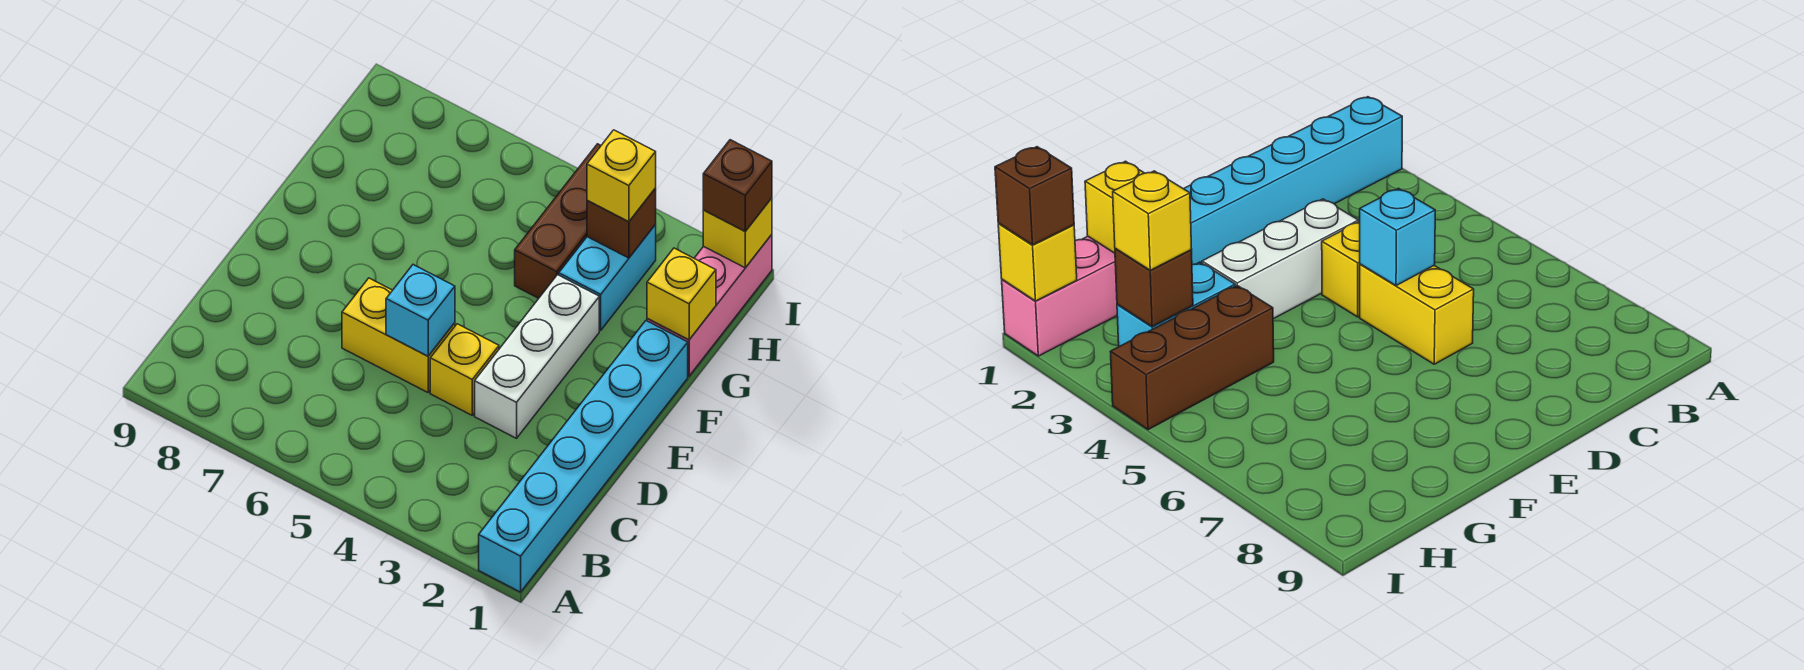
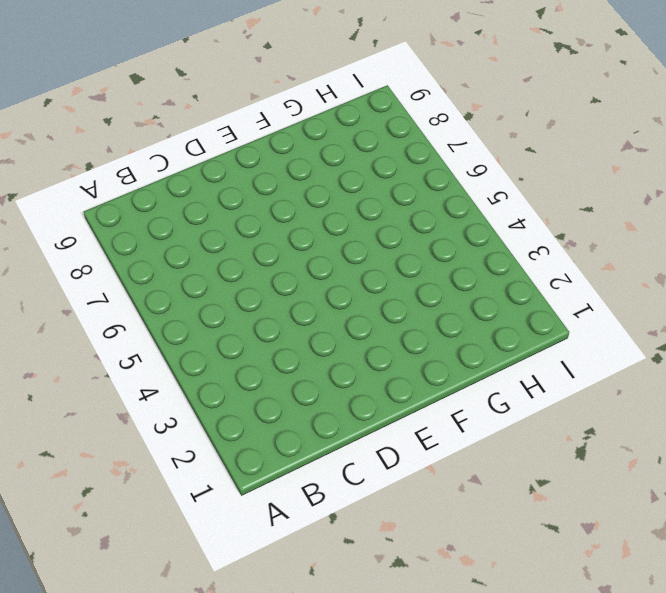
none -> cyan brick A1:F1 level 1
none -> white brick D3:F3 level 1
none -> yellow brick D4 level 1

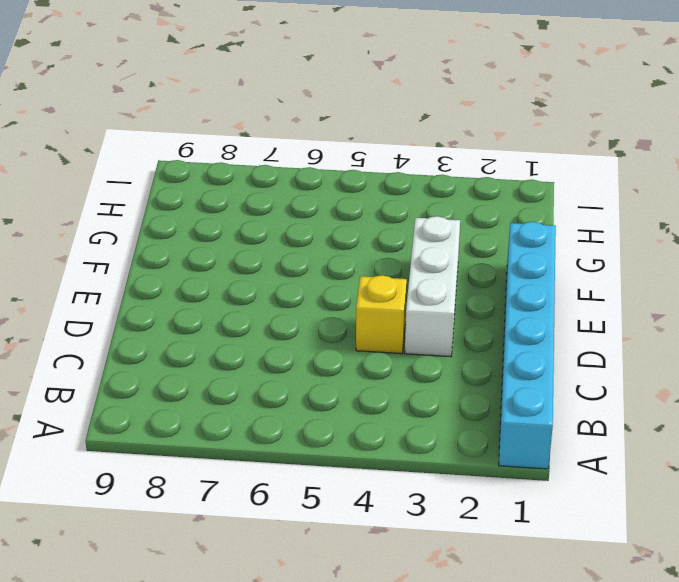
none -> yellow brick D5:D6 level 1
none -> pink brick G1:I1 level 1
none -> cyan brick G3:H3 level 1

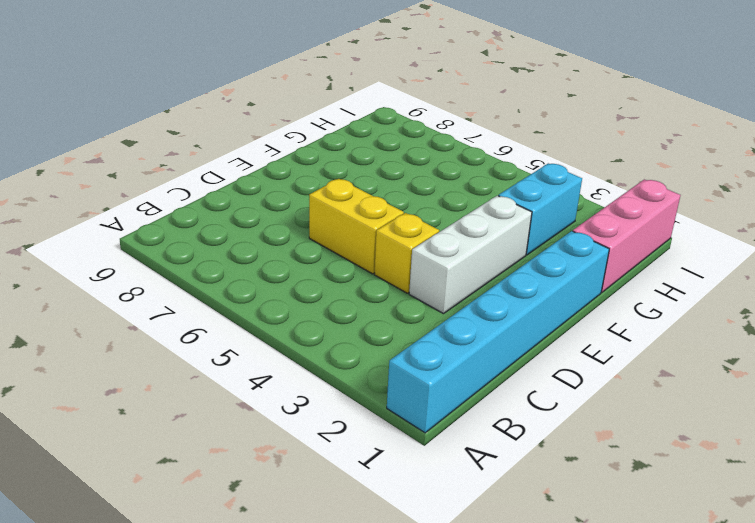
none -> brown brick G4:I4 level 1
none -> cyan brick D5 level 2
none -> yellow brick G1 level 2

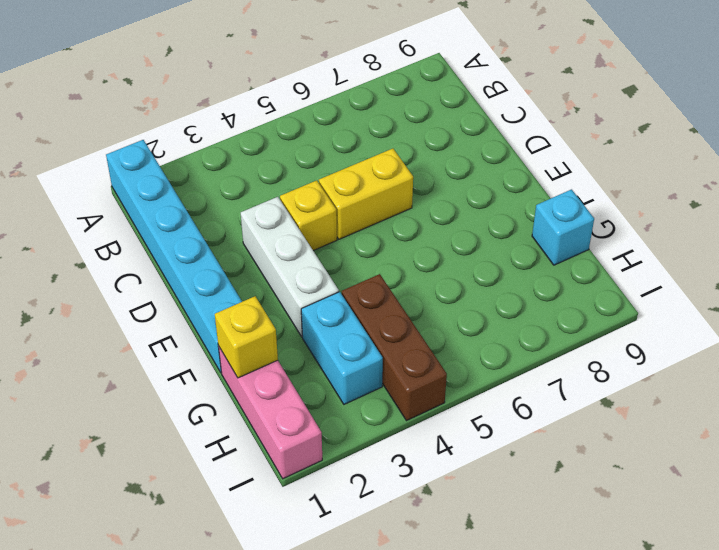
cyan brick G9 level 1 -> cyan brick D5 level 2
none -> brown brick H3 level 2
none -> yellow brick I1 level 2
none -> yellow brick H3 level 3

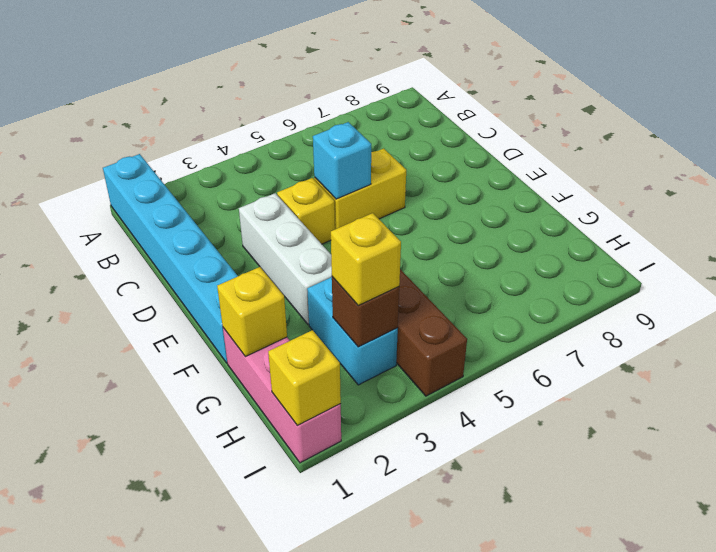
none -> brown brick I1 level 3

